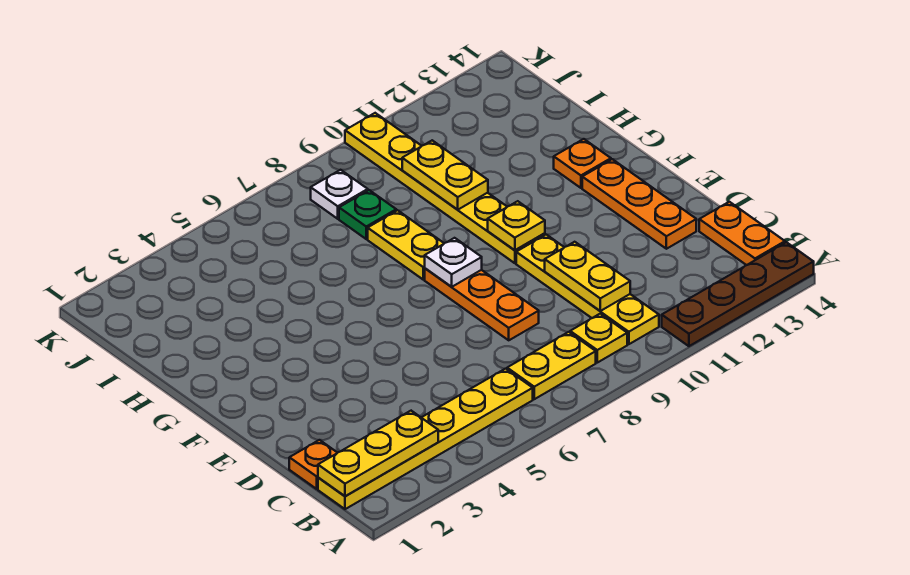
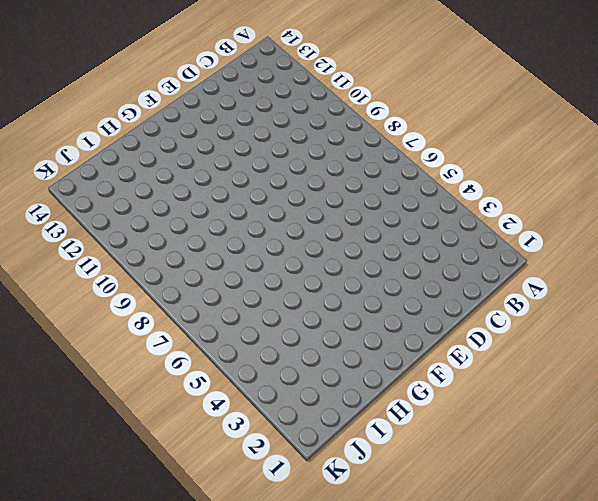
none -> brown plate A11:A14 level 1
none -> yellow plate B1:B6 level 1
none -> yellow plate B7:B8 level 1

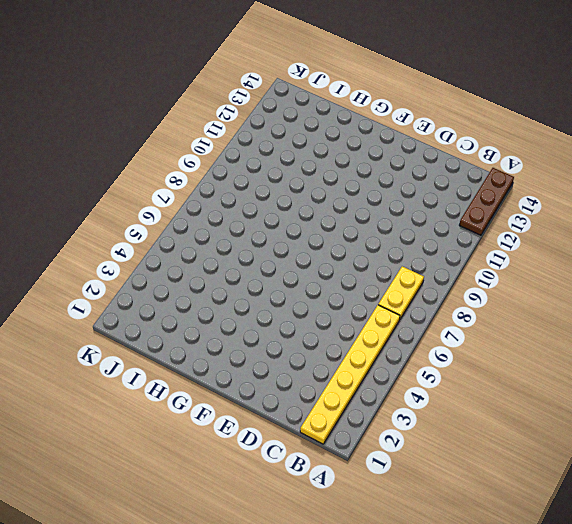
brown plate A12:A14 level 1 -> brown plate A11:A14 level 1
none -> yellow plate B9 level 1
none -> yellow plate B10:E10 level 1
none -> orange plate B14:C14 level 1

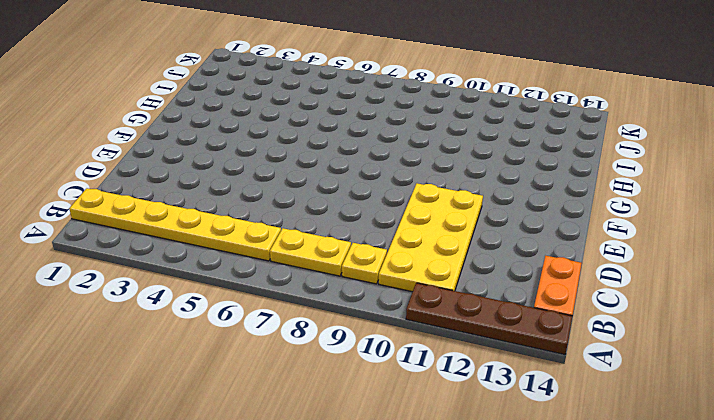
yellow plate B10:E11 level 1 -> yellow plate B10:E10 level 1
none -> orange plate C1 level 1
none -> orange plate D8:F8 level 1
none -> orange plate D13:F13 level 1

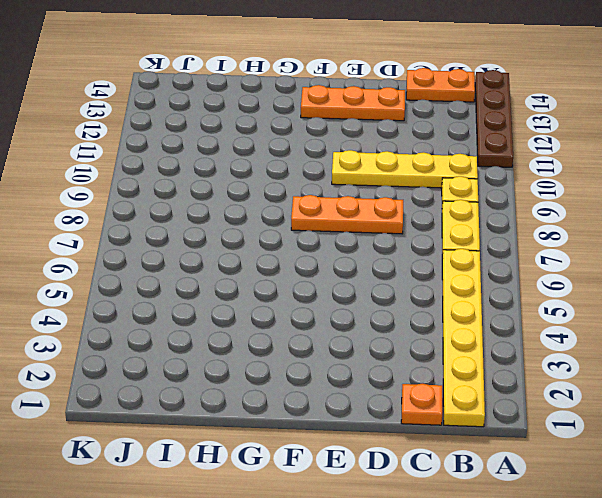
none -> yellow plate F10:K10 level 1
none -> yellow plate G8:H8 level 1
none -> orange plate G13 level 1

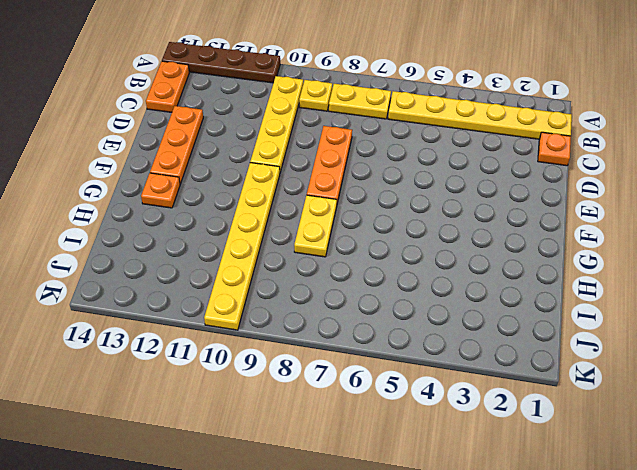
none -> green plate I8 level 1
none -> white plate J8 level 1
none -> yellow plate B1:B3 level 2

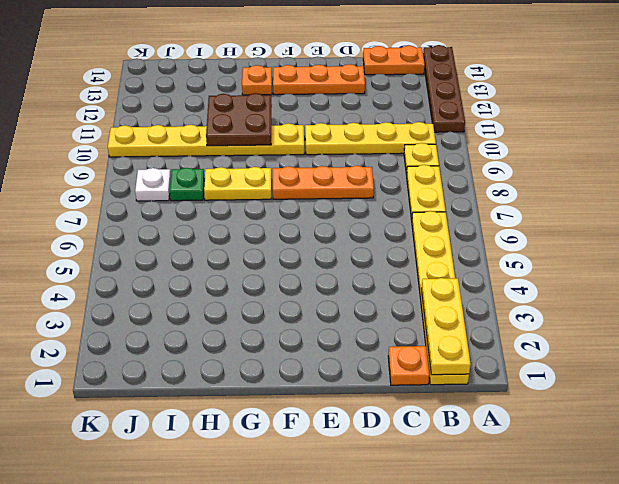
brown plate G10:H11 level 2 -> yellow plate H10:I10 level 2
none -> yellow plate C10:D10 level 2
none -> white plate F8 level 2
none -> yellow plate F10 level 2

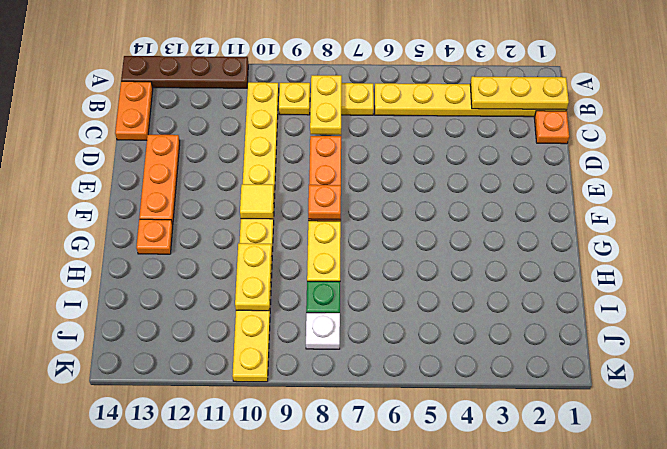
yellow plate B8:C8 level 2 -> yellow plate C10:D10 level 2
orange plate F8 level 2 -> white plate F8 level 2
yellow tile F10 level 2 -> yellow plate F10 level 2

